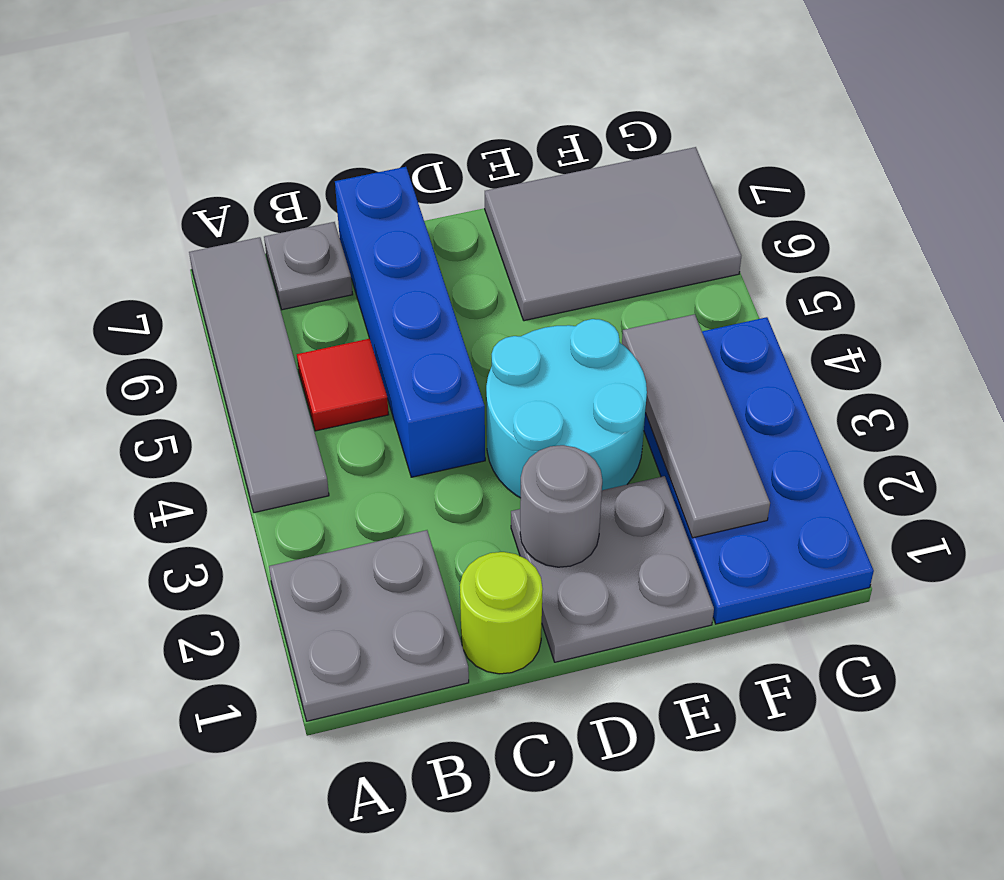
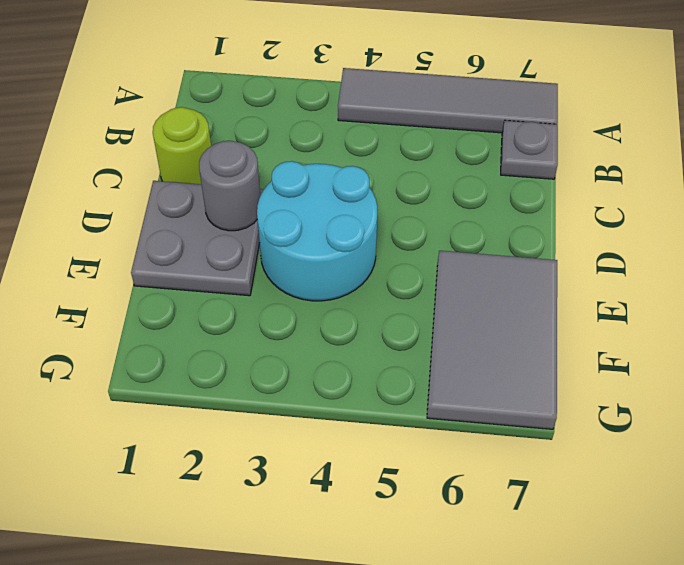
none -> grey plate A1:B2 level 1
none -> red tile B5 level 1
none -> blue brick C4:C7 level 1

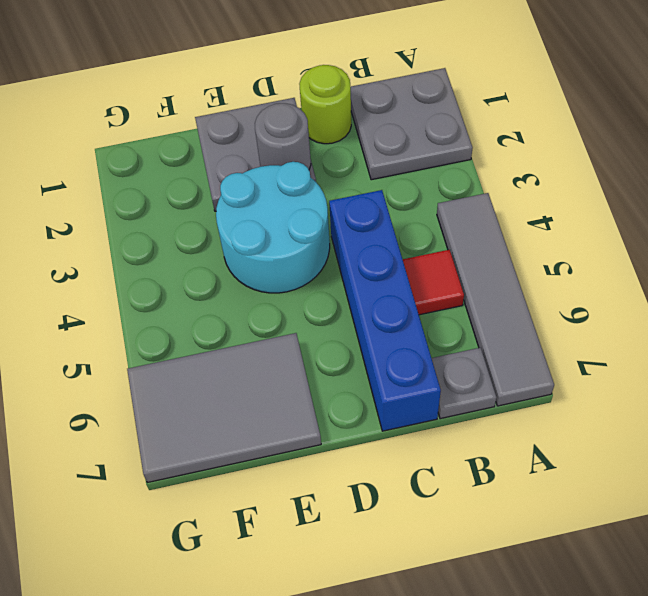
none -> blue plate F1:G4 level 1
none -> grey tile F2:F4 level 2

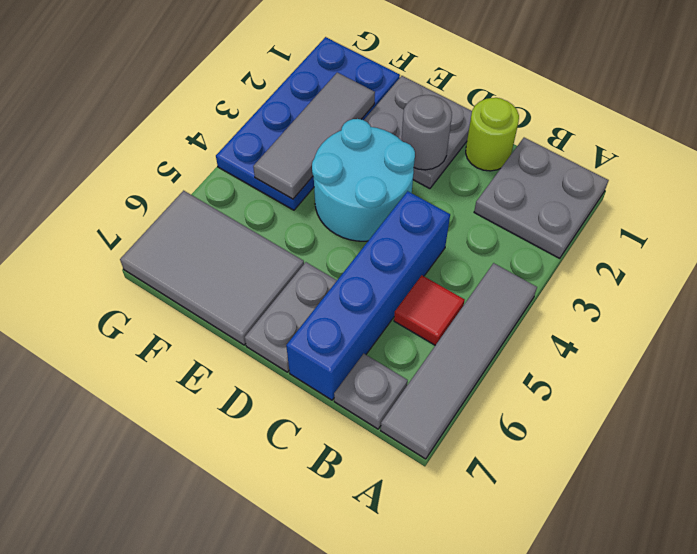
grey plate D6:D7 level 1 -> none

